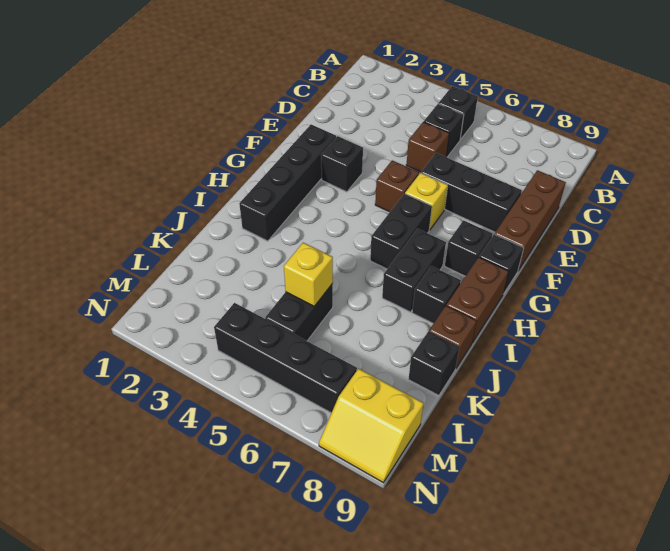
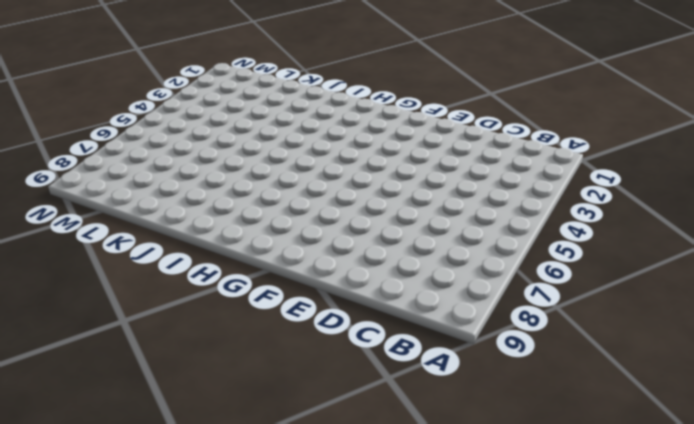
none -> black brick B5 level 1
none -> black brick C5 level 1
none -> brown brick D5 level 1

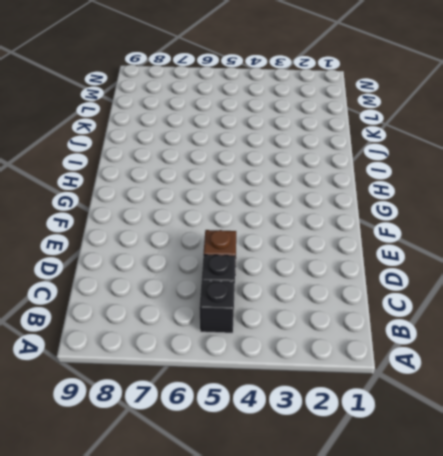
none -> brown brick D9:F9 level 1
none -> black brick E6:E8 level 1
none -> black brick F2:I2 level 1

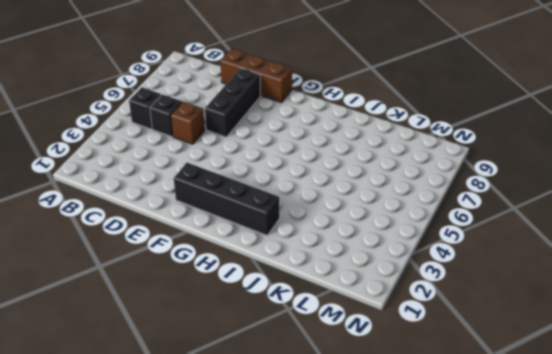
none -> black brick F3 level 1
none -> brown brick F5 level 1
none -> yellow brick F6 level 1

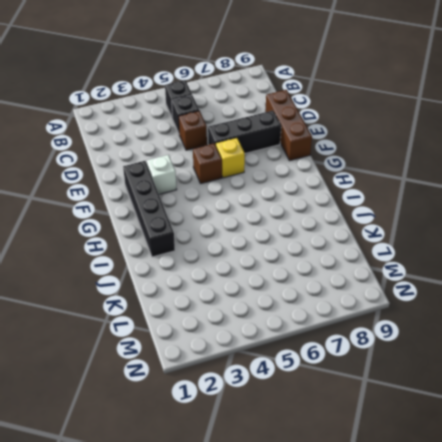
white brick F3 level 1 -> black brick F3 level 1
none -> black brick G6:H6 level 1
none -> black brick G8 level 1
none -> black brick G9 level 1

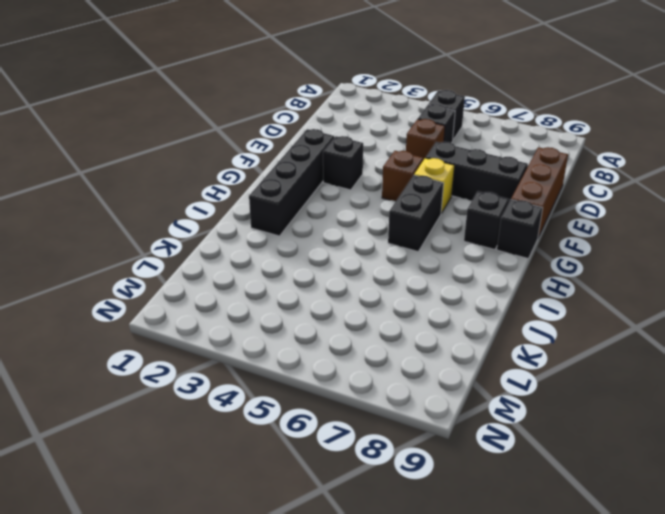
none -> black brick H7:I7 level 1
none -> brown brick H9:I9 level 1
none -> black brick I8 level 1

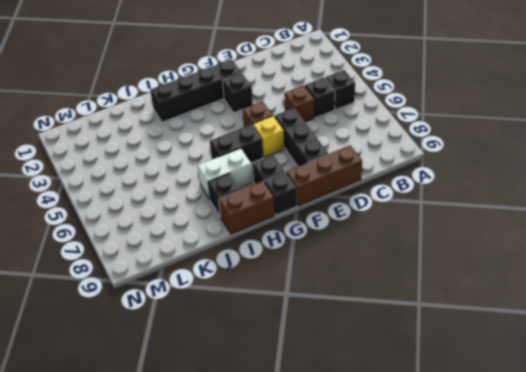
white brick H7:I7 level 1 -> black brick H7:I7 level 1
none -> brown brick J9 level 1
none -> black brick K5:L5 level 1
none -> black brick K9 level 1

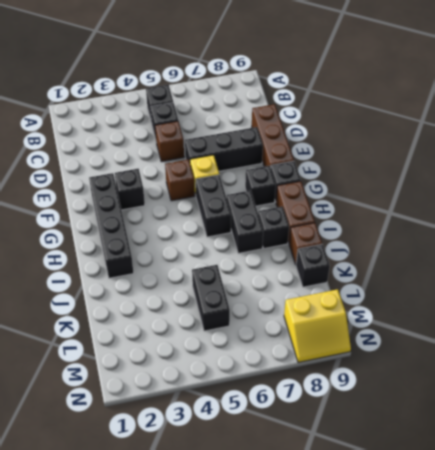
none -> black brick M4:M7 level 1
none -> yellow brick K5 level 2

